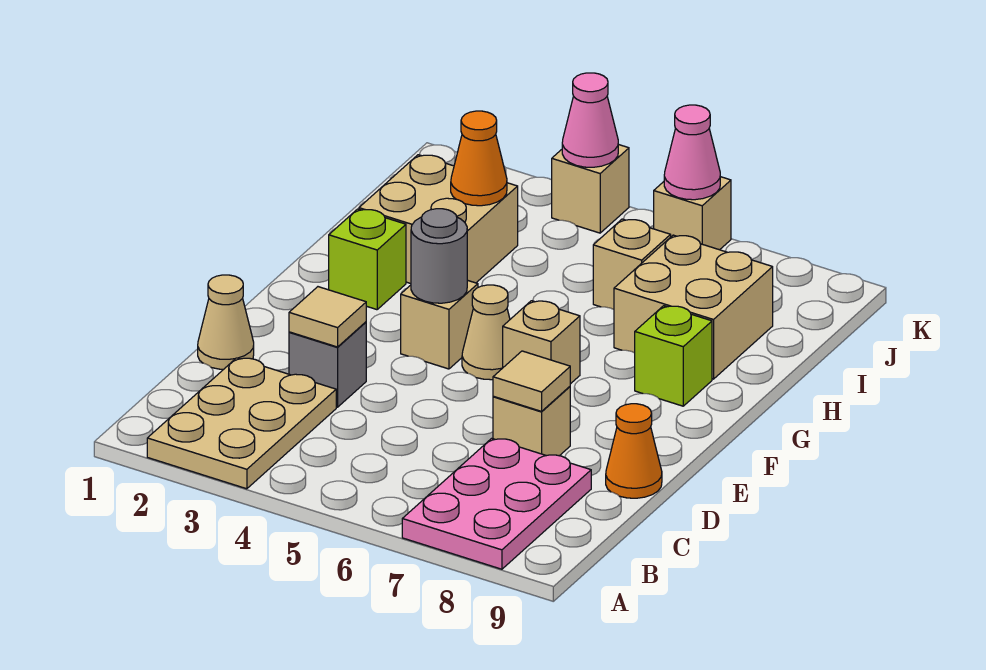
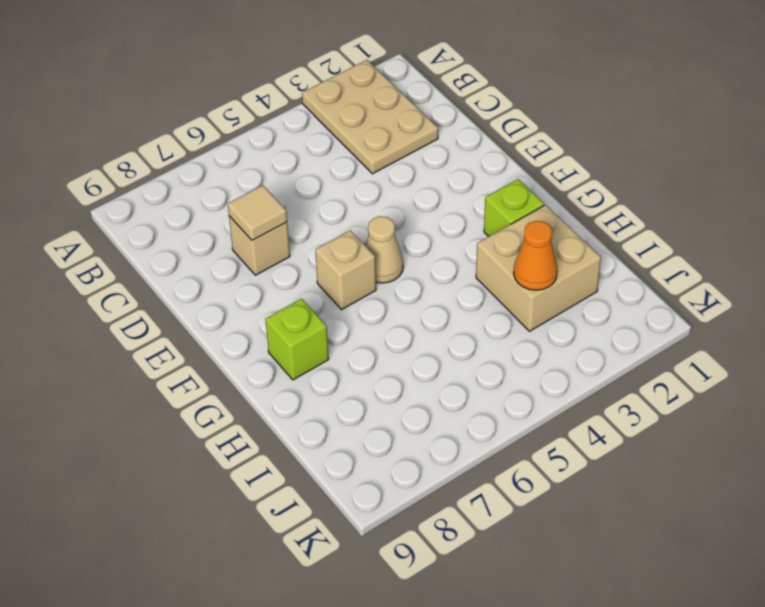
none -> pink plate A7:C8 level 1
none -> tan cone D1 level 1
none -> grey brick D3 level 1

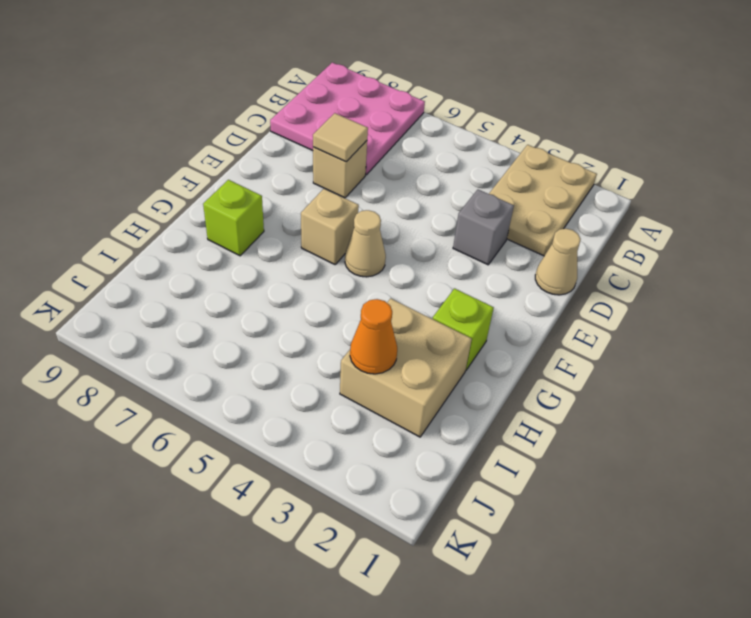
pink plate A7:C9 level 1 -> pink plate A7:C8 level 1
none -> orange cone D9 level 1
none -> tan brick F4 level 1
none -> tan brick H7:I8 level 1

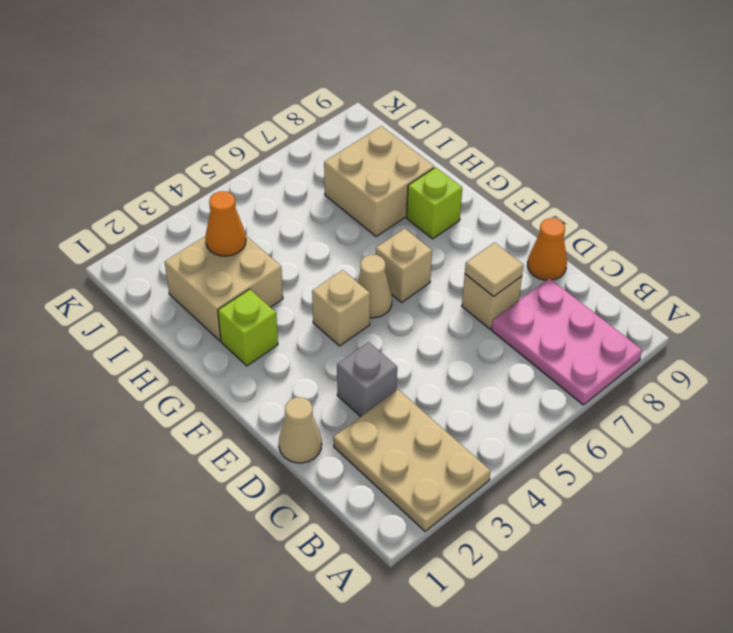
none -> tan brick I6 level 1
none -> tan brick K4 level 1
none -> tan brick K6 level 1

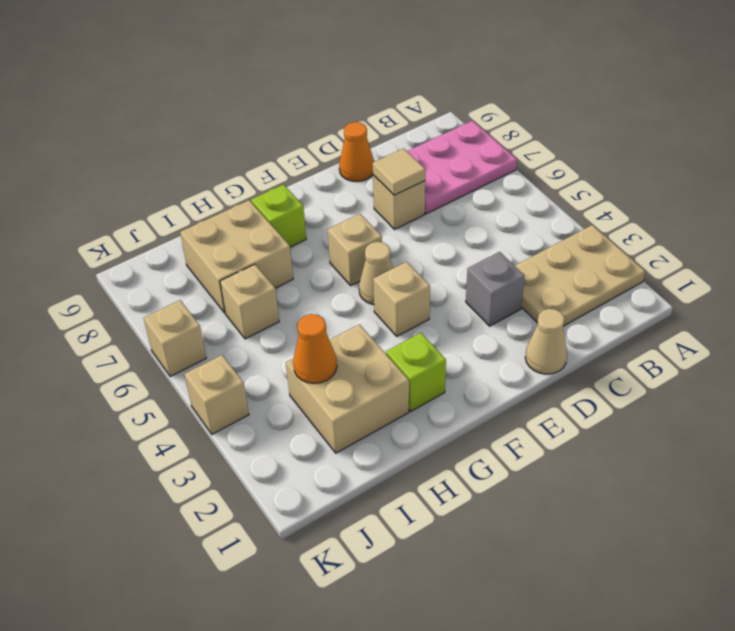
none -> tan tile D3 level 2
none -> grey round brick F4 level 2
none -> pink cone K4 level 2

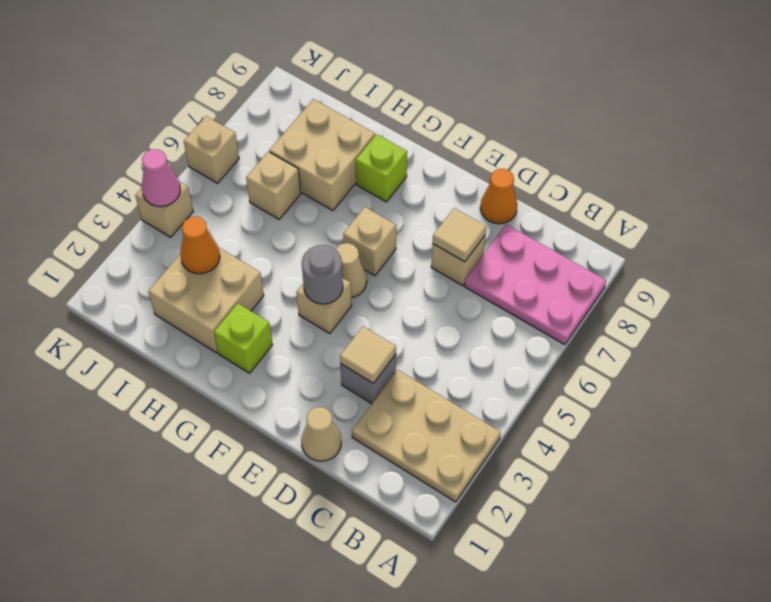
none -> pink cone K6 level 2

